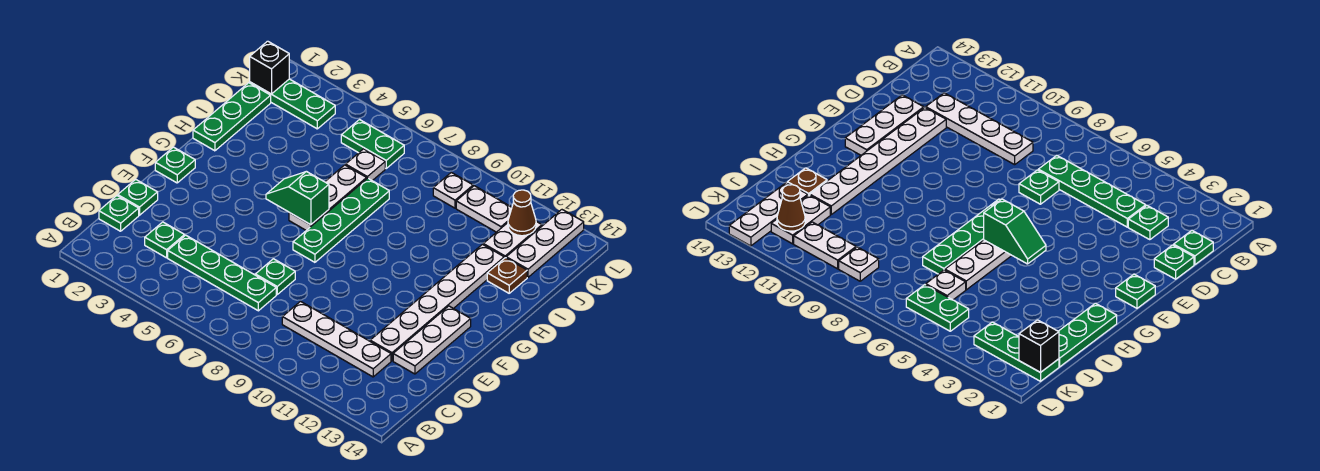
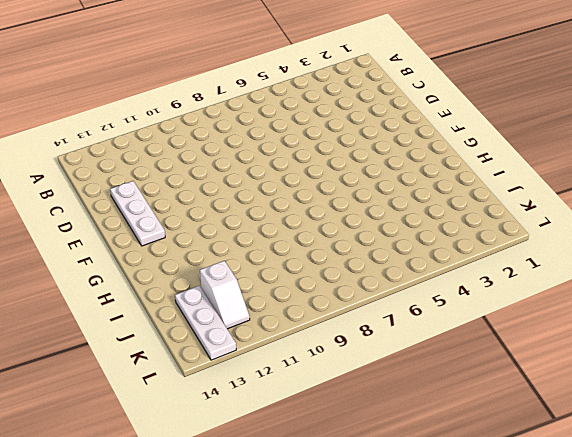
white slope J12:K12 level 1 top J -> white plate J12:K12 level 1
none -> green plate C1 level 1
none -> green plate C3 level 1
none -> green plate C4:C7 level 1

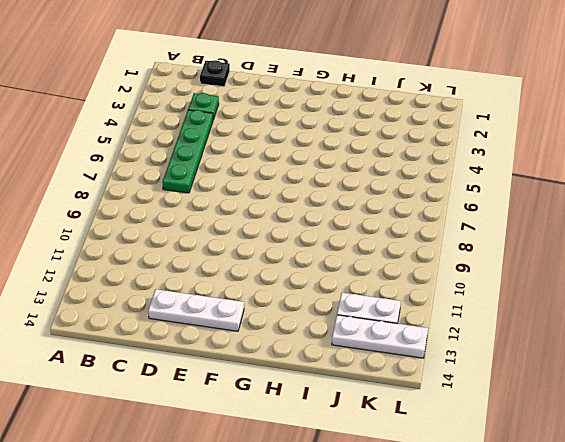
black plate C1 level 1 -> green plate C1 level 1
none -> white plate C9:C12 level 1
none -> green plate D1 level 1
none -> green plate D7 level 1

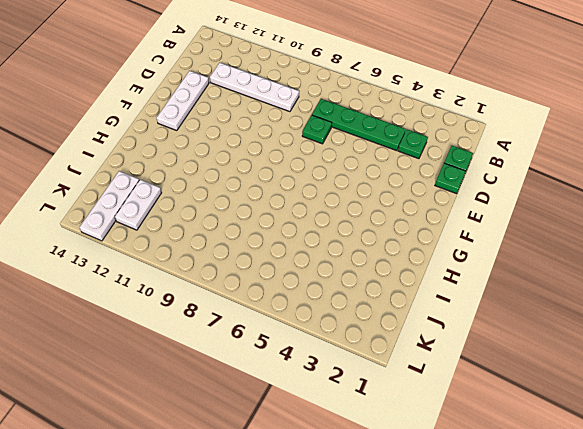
none -> white plate D12:I12 level 1
none -> green plate F1 level 1
none -> green plate F7:I7 level 1

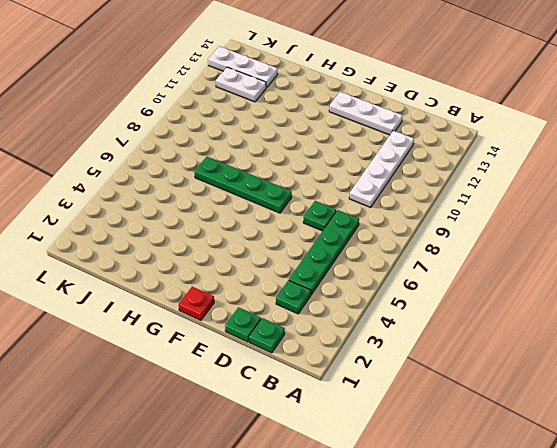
red plate F1 level 1 -> green plate F1 level 1
none -> white plate D12:I12 level 1
none -> white plate G6:I6 level 1
none -> green plate H1:J1 level 1

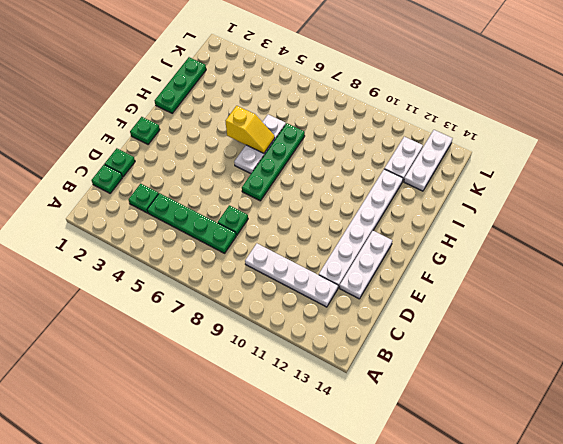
yellow slope H5:H6 level 2 top 5 -> none
none -> brown plate I13 level 1
none -> white plate J6 level 1
none -> green plate K1:K3 level 1

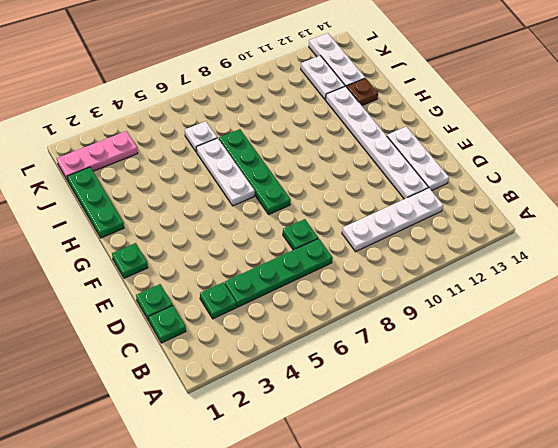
pink plate K1:K3 level 1 -> green plate K1:K3 level 1
none -> green plate K5:K6 level 1
none -> white plate K9 level 1
none -> white plate K10:K11 level 1

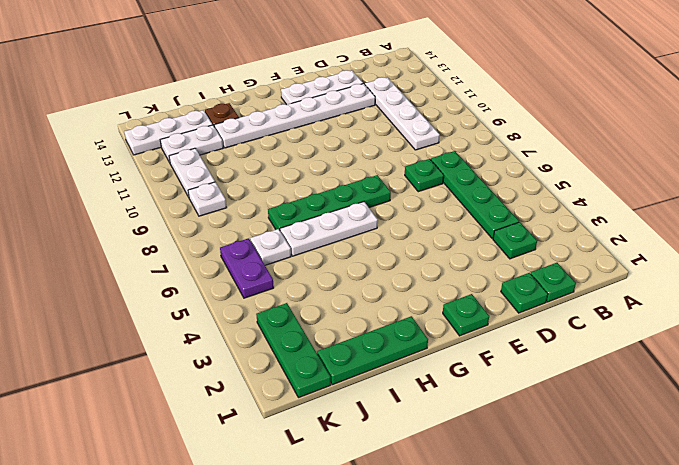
purple plate K5:K6 level 1 -> green plate K5:K6 level 1
none -> green slope G5:G6 level 2 top 6
none -> black brick K1 level 2
none -> brown cone K12 level 2

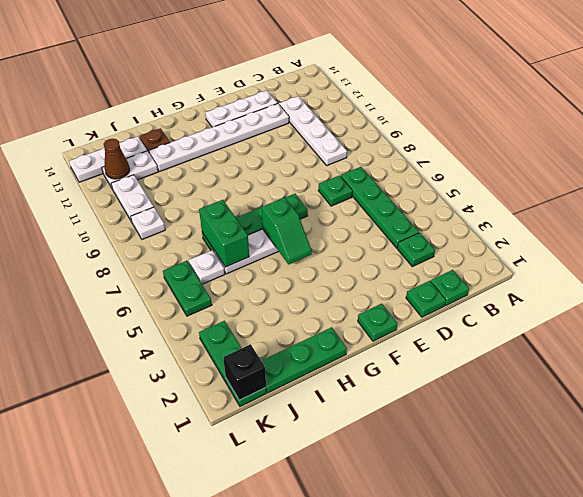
green brick I6:I7 level 2 -> none

